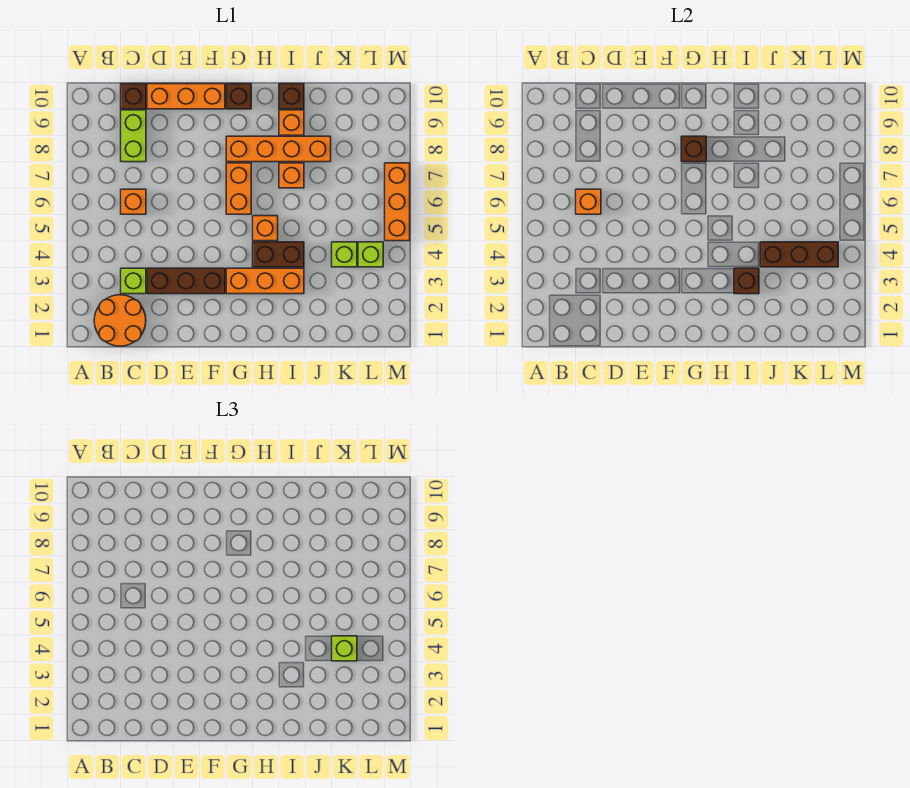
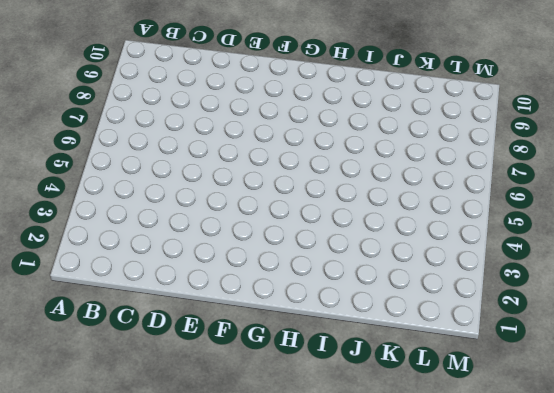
none -> orange round brick B1:C2 level 1
none -> lime brick C3 level 1
none -> orange brick C6 level 1

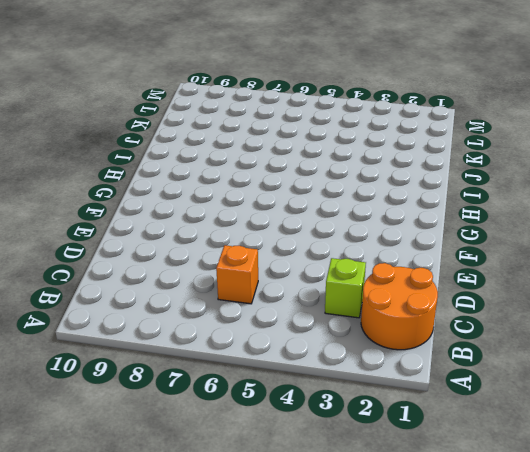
none -> lime brick C8:C9 level 1
none -> brown brick C10 level 1
none -> brown brick D3:F3 level 1

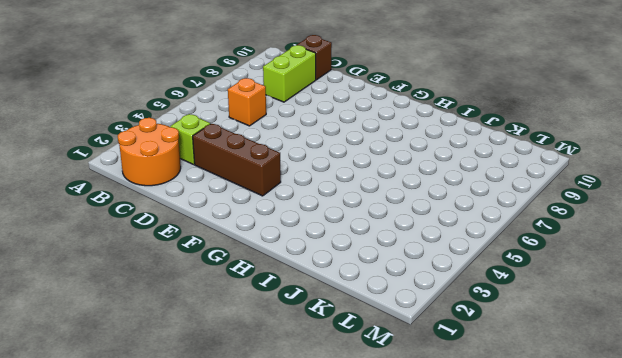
none -> orange brick D10:F10 level 1
none -> orange brick G3:I3 level 1
none -> orange brick G6:G7 level 1

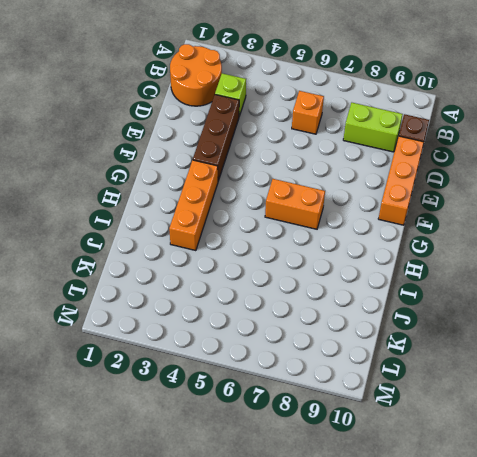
none -> orange brick G8:J8 level 1
none -> brown brick G10 level 1
none -> brown brick H4:I4 level 1

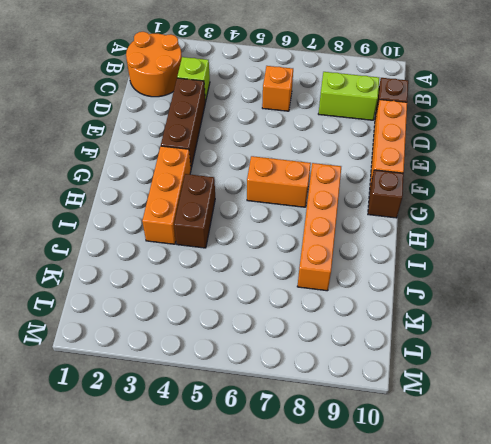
none -> orange brick H5 level 1
none -> orange brick I7 level 1
none -> orange brick I9 level 1

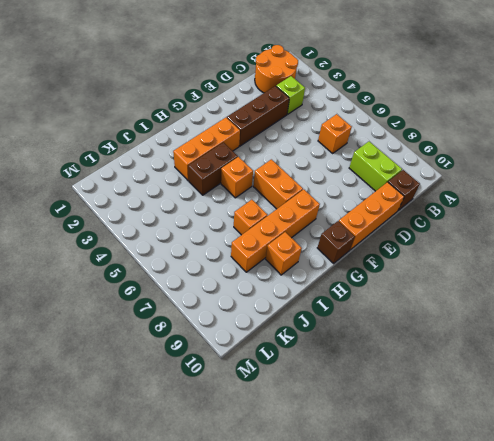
none -> brown brick I10 level 1
none -> lime brick K4 level 1
none -> lime brick L4 level 1

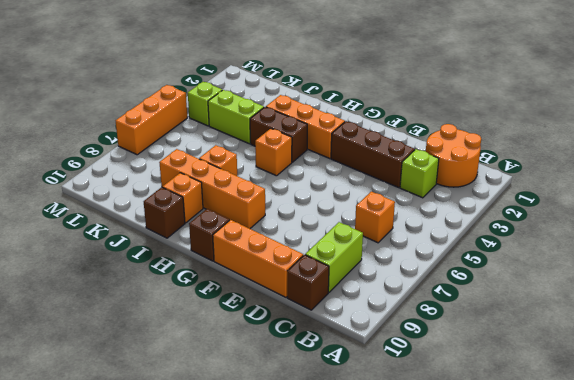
lime brick J4:K4 level 1 -> lime brick K4 level 1
none -> orange brick G6:G7 level 1
none -> orange brick C6 level 2
none -> brown brick G8 level 2

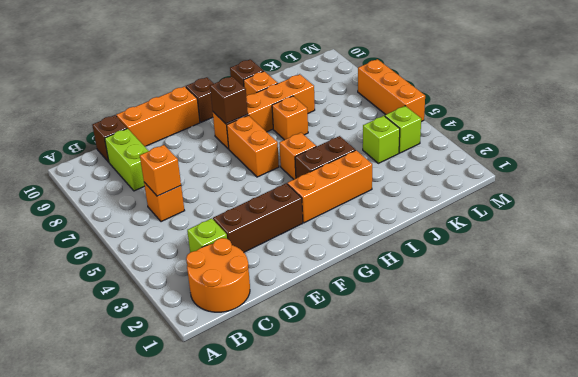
none -> brown brick I3 level 2
none -> brown brick J4:L4 level 2
none -> lime brick K4 level 3

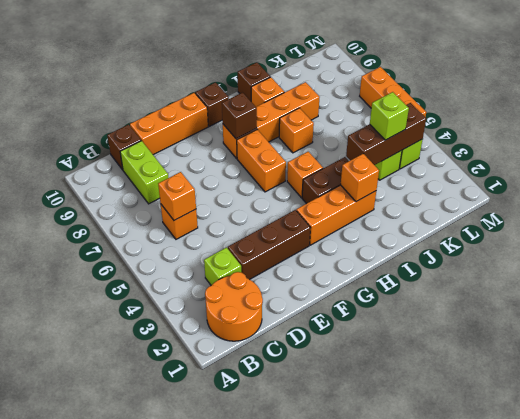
orange brick I3 level 2 -> brown brick I3 level 2

